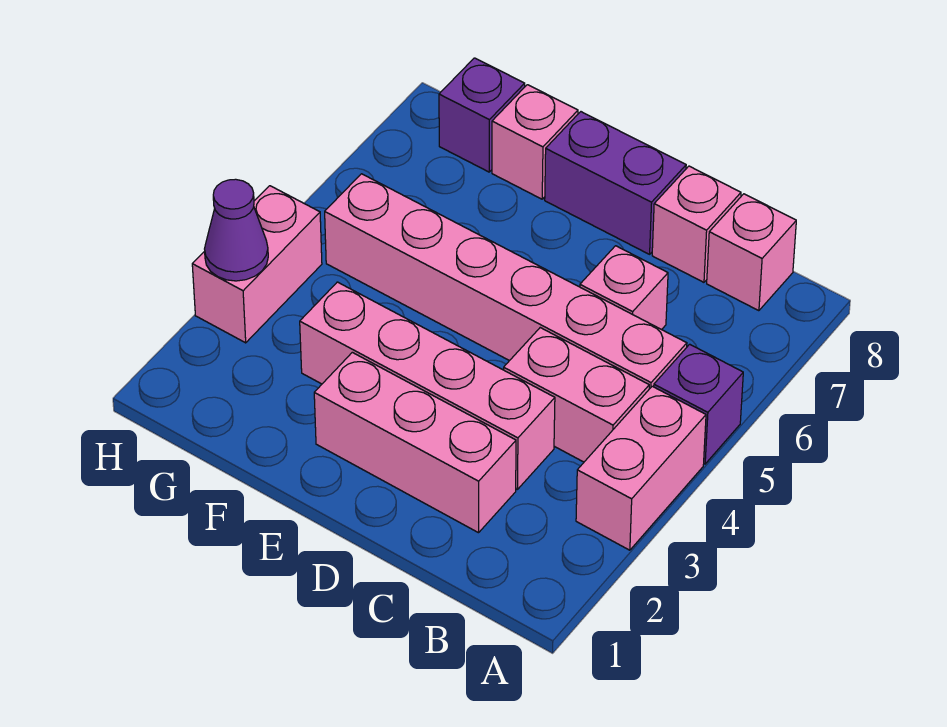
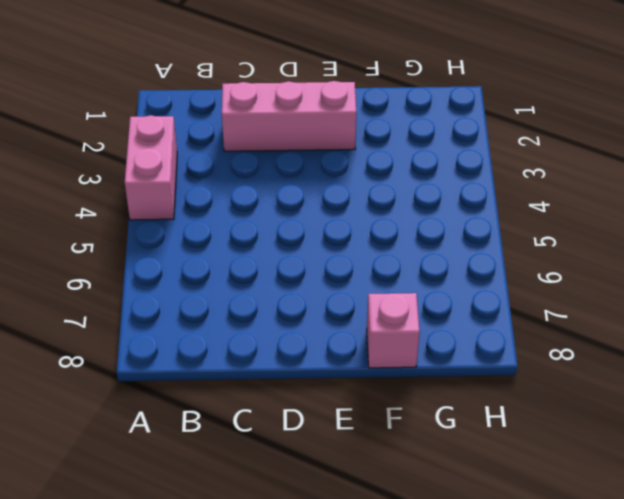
none -> purple brick A5 level 1
none -> pink brick B4:C4 level 1
none -> pink brick B5:G5 level 1

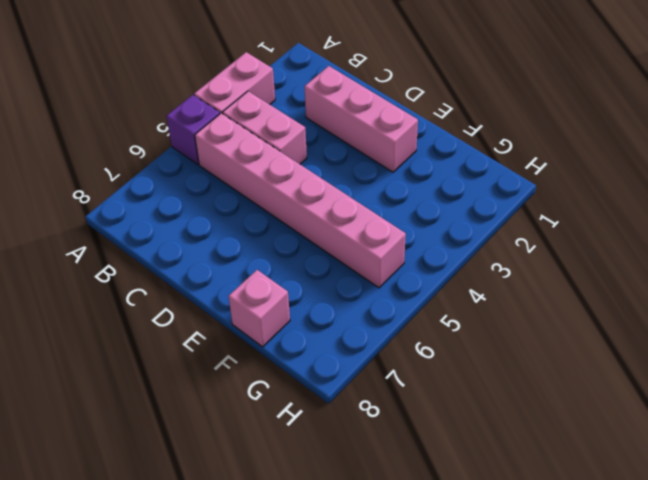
none -> pink brick B8 level 1
none -> pink brick C3:F3 level 1
none -> pink brick C6 level 1

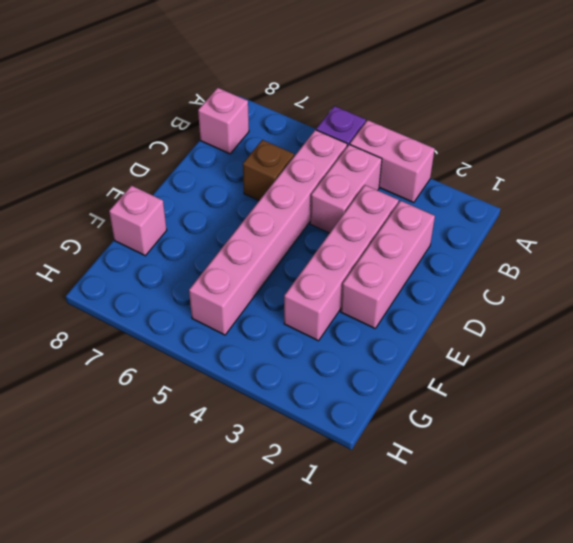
brown brick C6 level 1 -> pink brick C6 level 1
none -> pink brick C8 level 1
none -> purple brick D8:E8 level 1
none -> purple brick G8 level 1

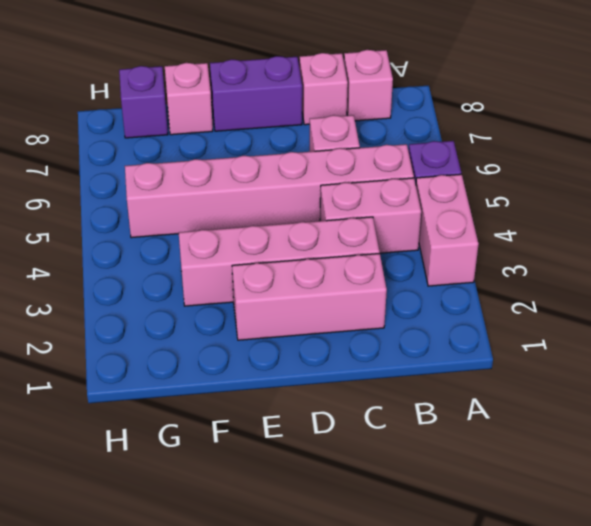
none -> pink brick H3:H4 level 1
none -> purple cone H3 level 2

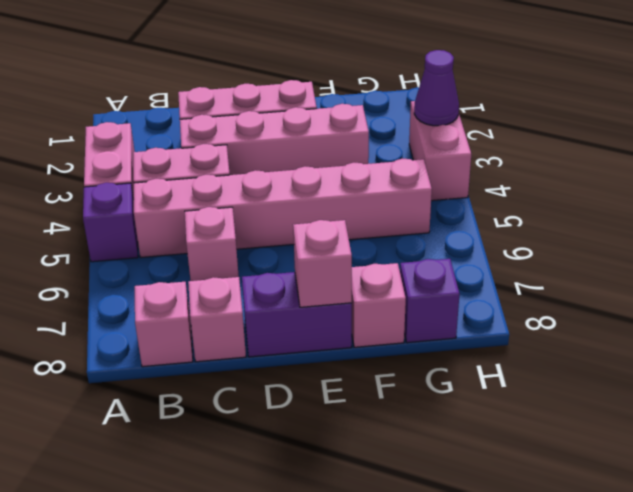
pink brick E8 level 2 -> none

